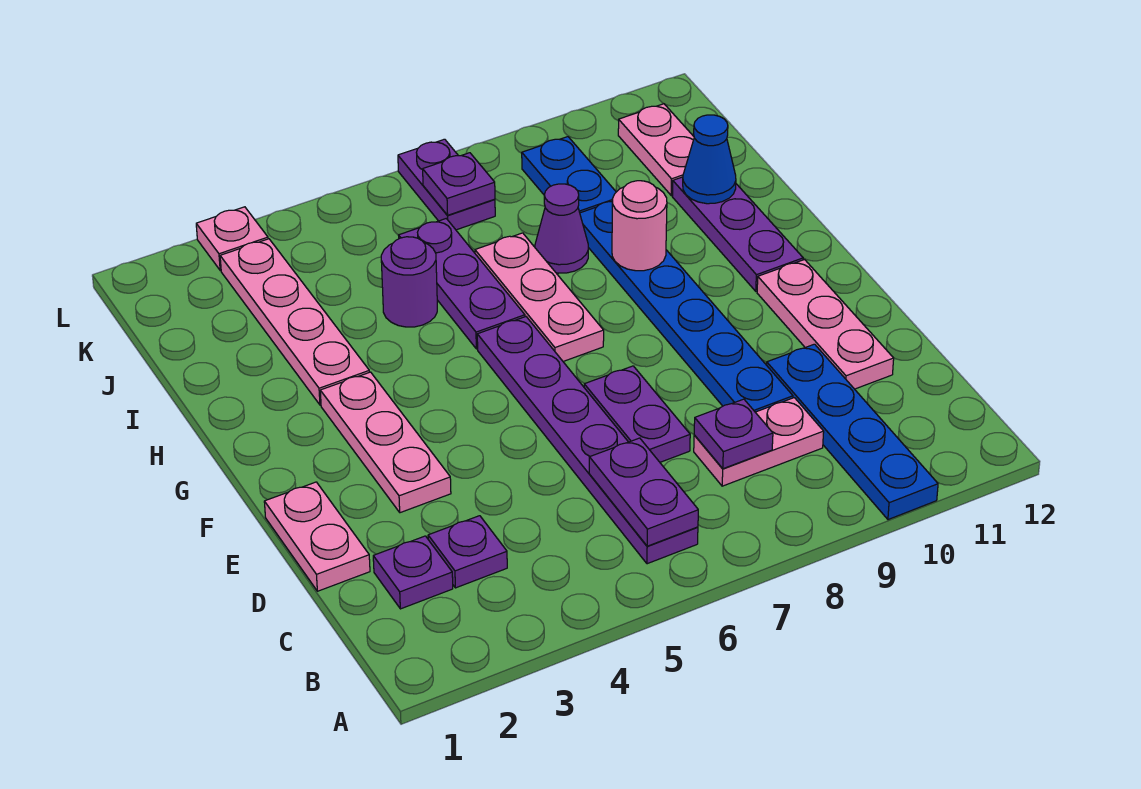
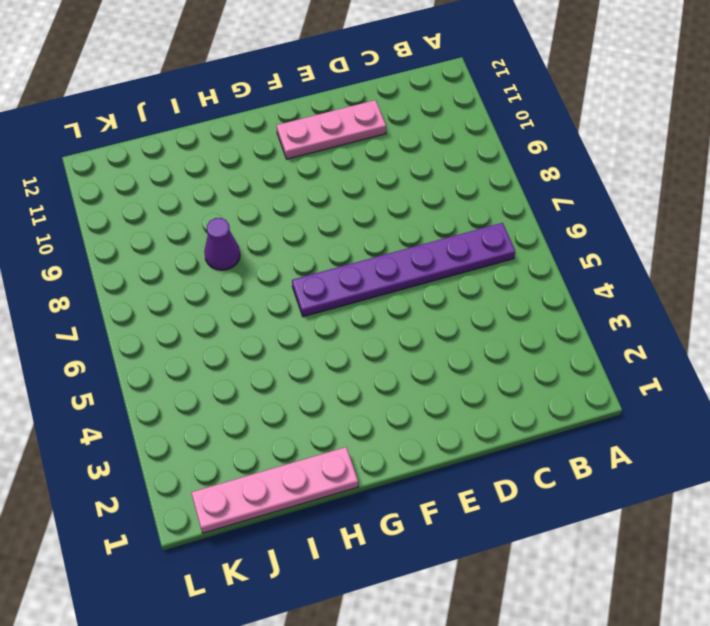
pink plate H1:K1 level 1 -> pink plate H3:K3 level 1
none -> blue plate A10:D10 level 1
none -> purple plate C2 level 1
none -> purple plate C3 level 1

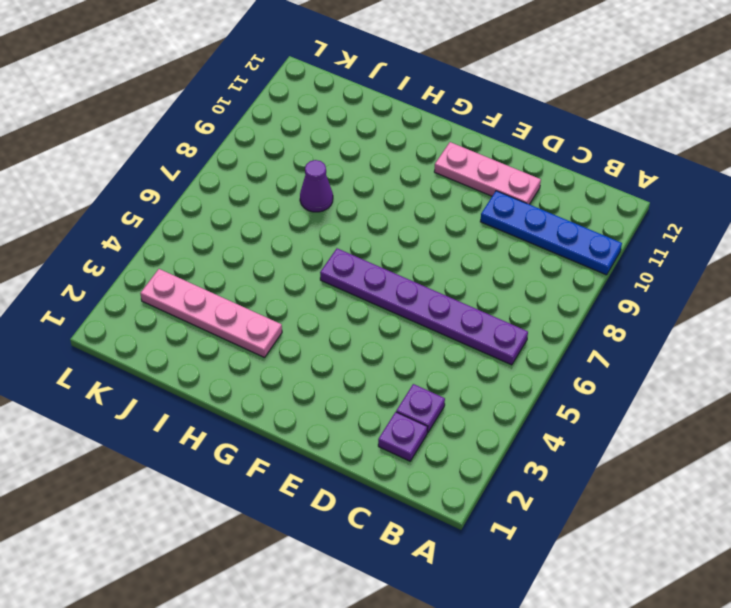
none -> pink plate C8:C9 level 1
none -> pink plate D1:E1 level 1
none -> purple plate D7:E7 level 1

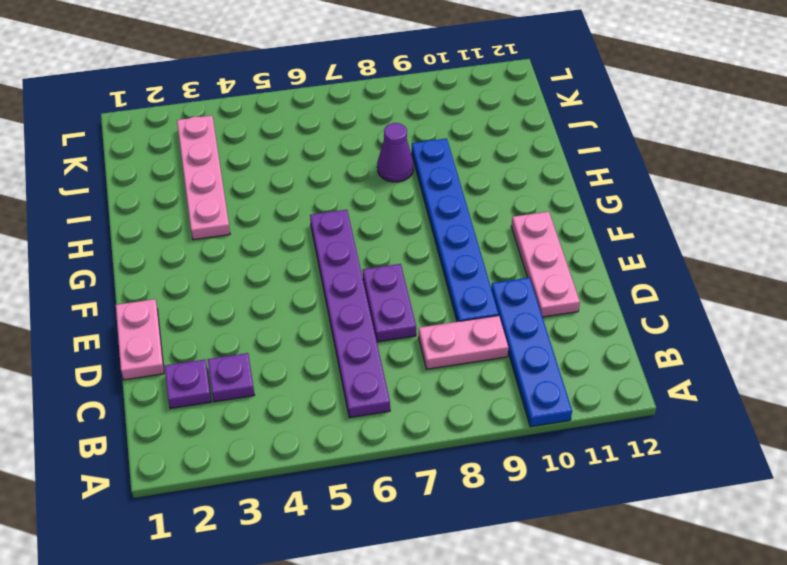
none -> pink plate E3:G3 level 1
none -> pink plate G7:I7 level 1
none -> purple plate G11:I11 level 1

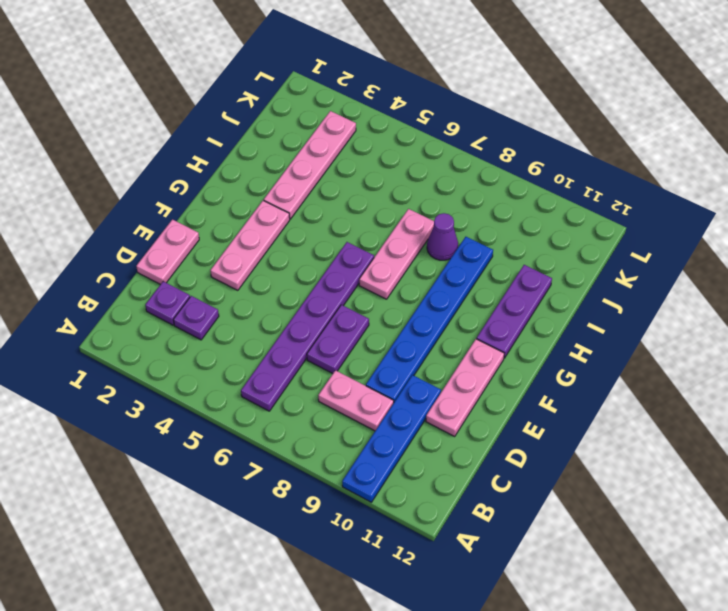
none -> purple plate H6:J6 level 1
none -> purple round brick I5 level 1
none -> blue plate J9:K9 level 1

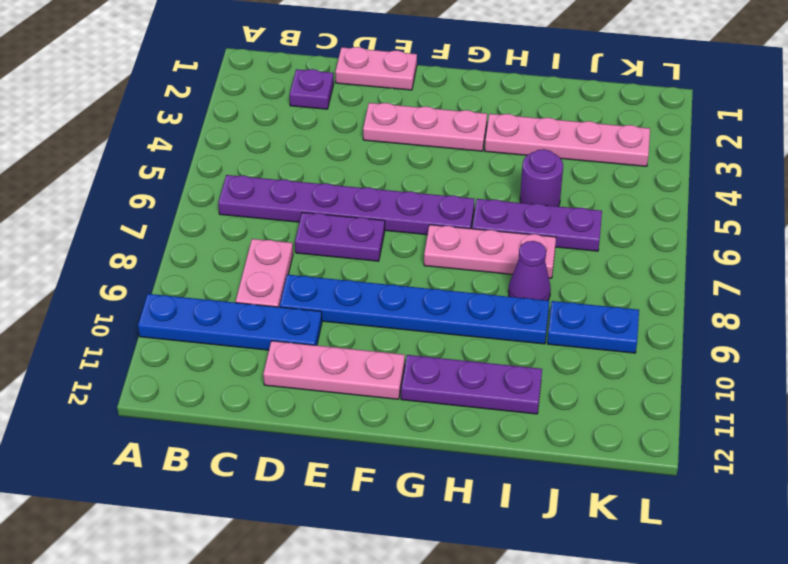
none -> purple plate C3 level 1
none -> pink plate J11:K11 level 1
none -> purple plate K7:L7 level 1

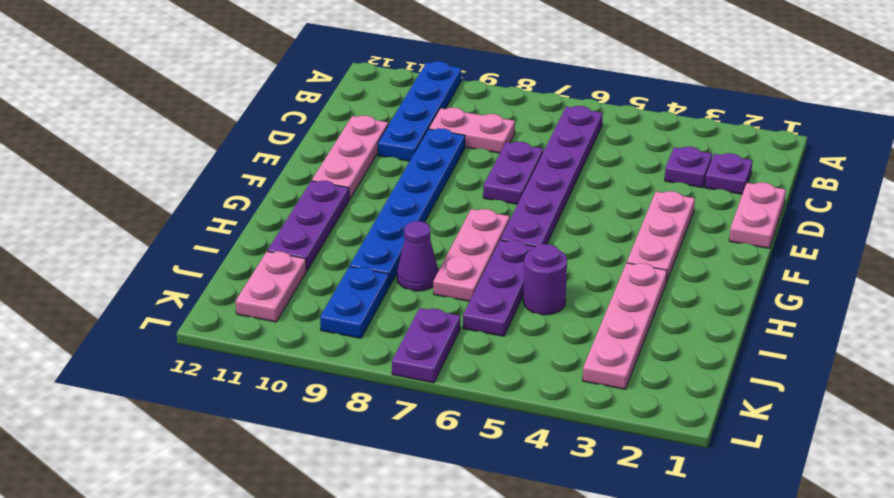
none -> pink plate L3 level 1
none -> purple plate B6:C6 level 2
none -> purple plate C8 level 2

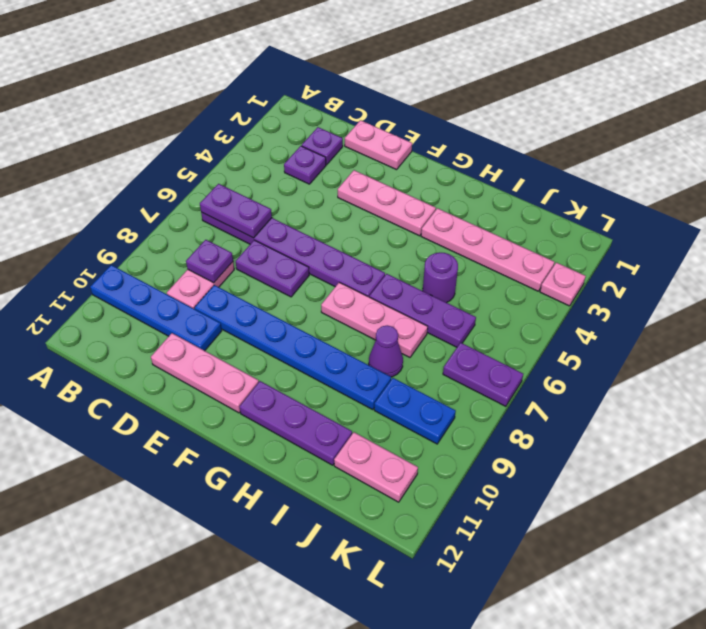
none -> pink round brick H9 level 2
none -> blue cone I11 level 2
none -> purple plate K7 level 2

